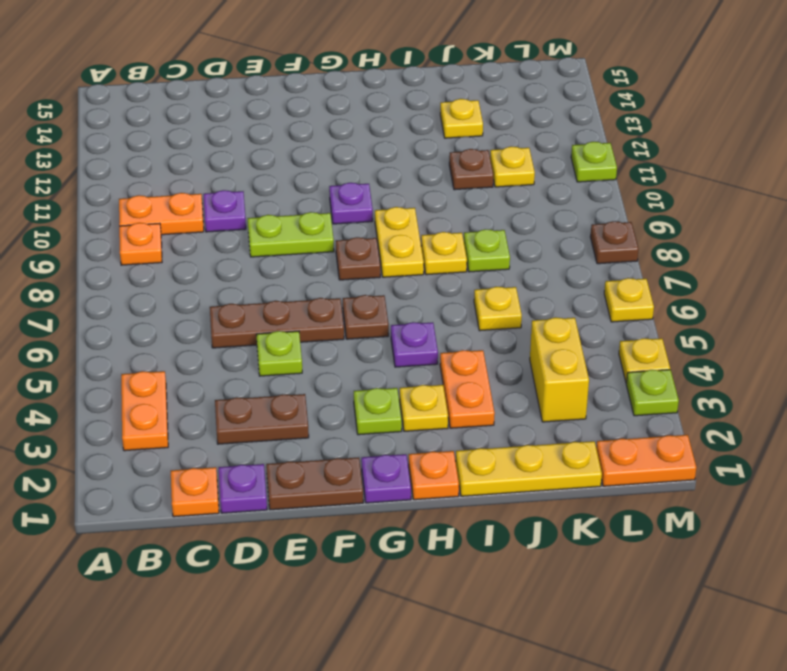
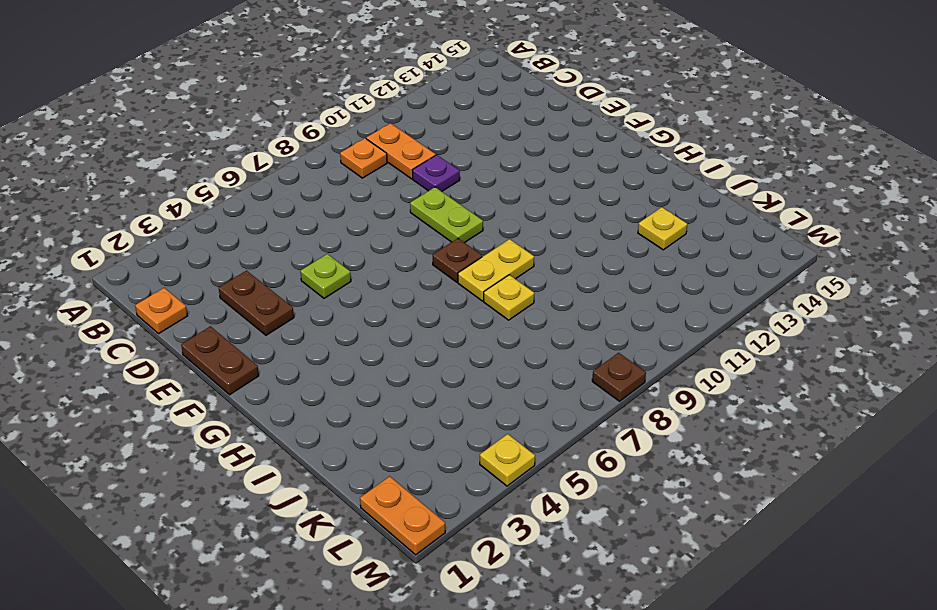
none -> orange plate B3:B4 level 1
none -> purple plate D1 level 1
none -> brown plate D6:F6 level 1
none -> purple plate G1 level 1

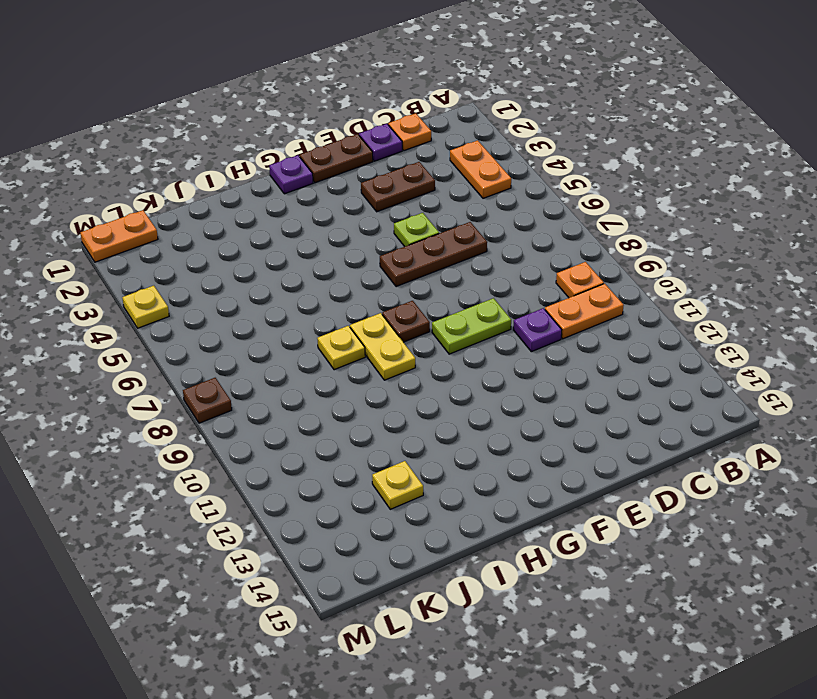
none -> lime plate G3 level 1
none -> brown plate G6 level 1
none -> purple plate G10 level 1
none -> orange plate H1 level 1

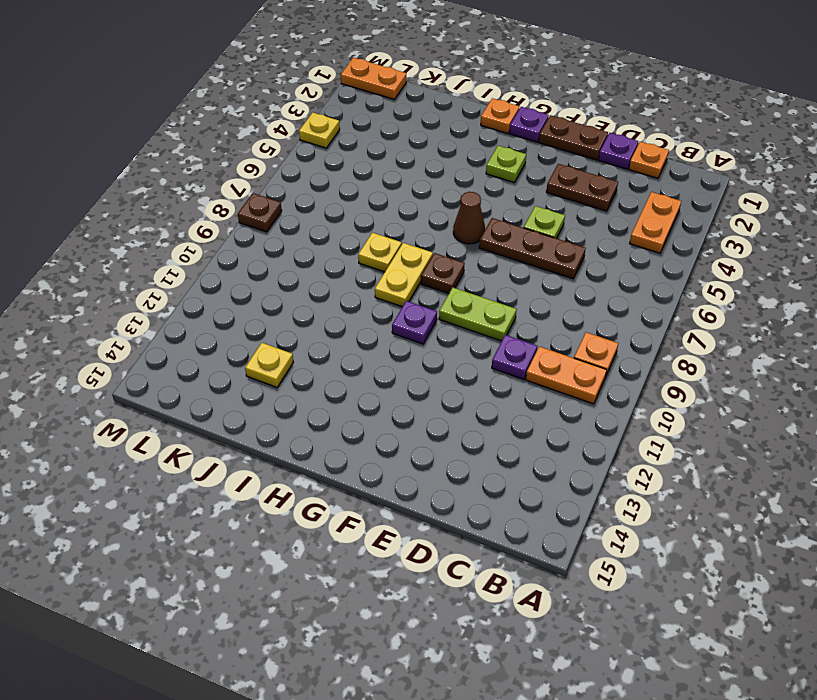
brown cone G6 level 1 -> brown plate G6 level 1
none -> yellow plate H3 level 1
none -> purple plate H5 level 1
none -> yellow plate I1:K1 level 1
none -> orange plate I3:I4 level 1

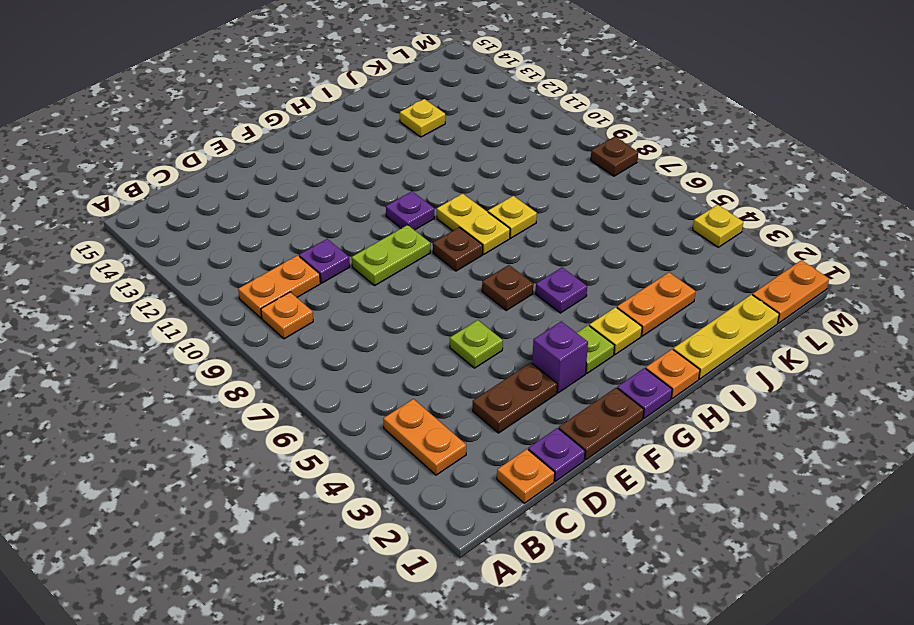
purple brick F3 level 1 -> none
orange plate I3:J3 level 1 -> orange plate I3:I4 level 1
none -> brown plate D6:F6 level 1
none -> yellow plate J6 level 1
none -> lime plate J8 level 1
none -> brown plate J11 level 1

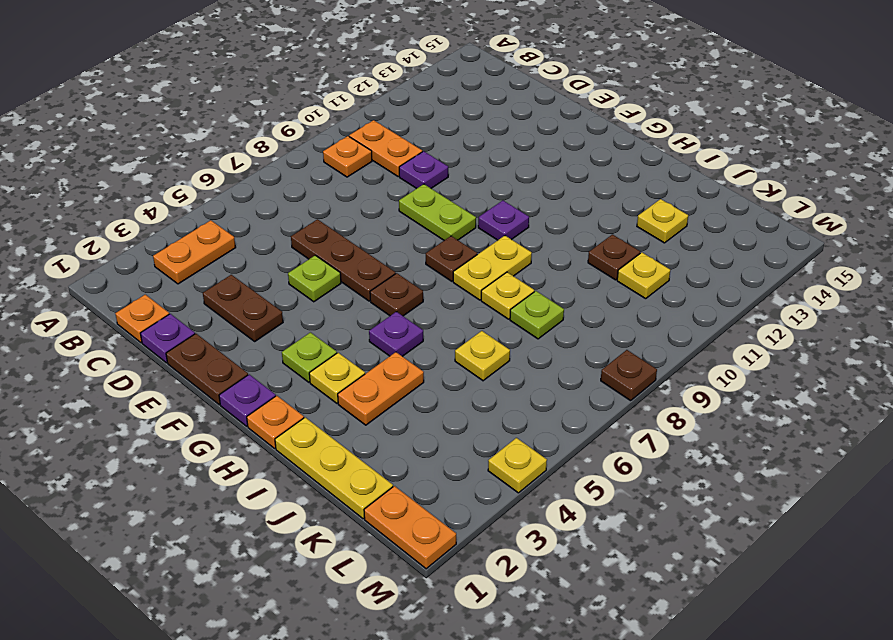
none -> yellow brick K3:K4 level 1
none -> lime plate M3 level 1
none -> yellow plate M6 level 1
none -> lime plate M11 level 1

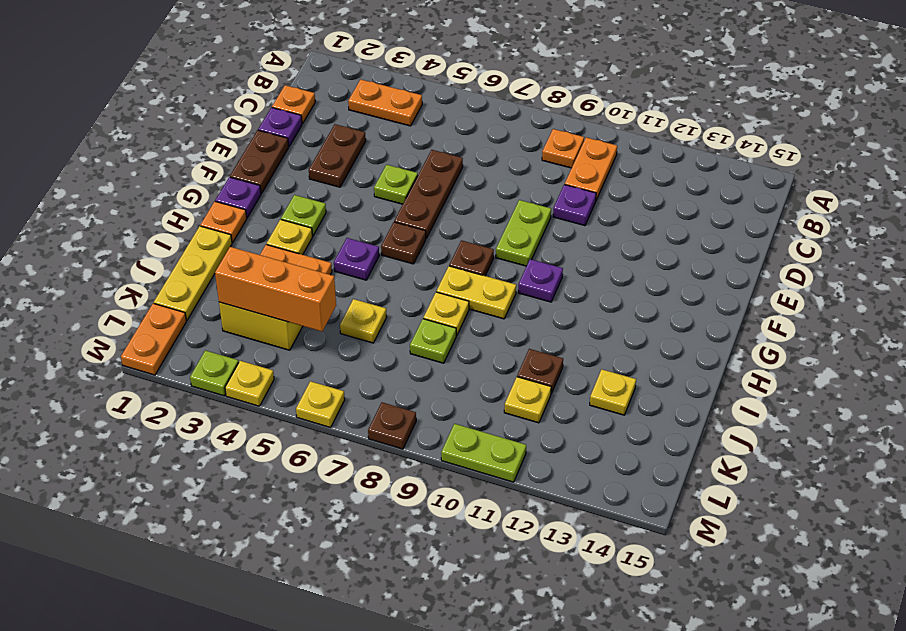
orange brick K3:K5 level 2 -> none
lime plate M10:M11 level 1 -> lime plate M11 level 1

